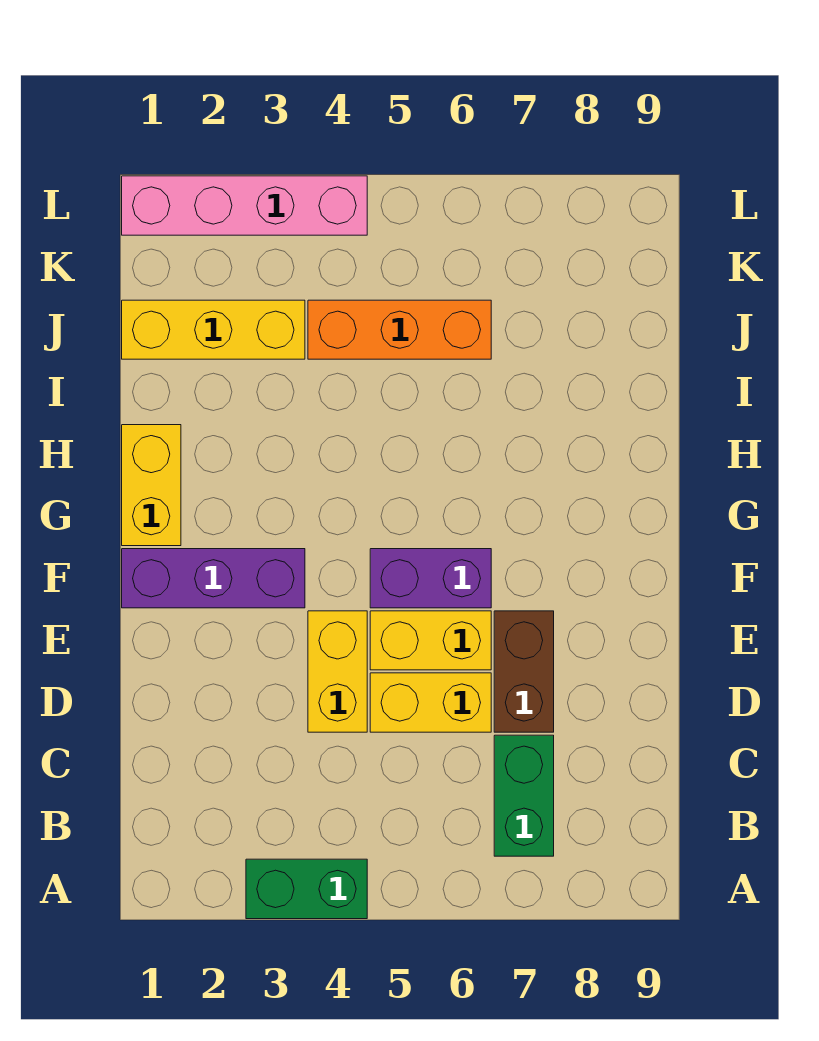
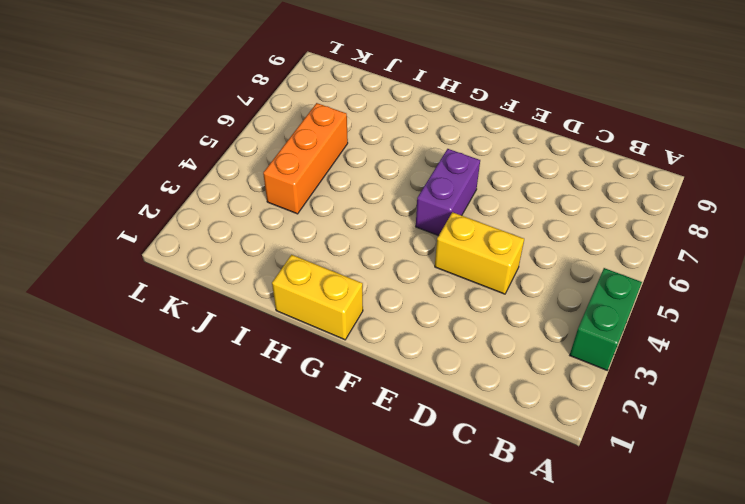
none -> green brick B7:C7 level 1
none -> yellow brick D5:D6 level 1
none -> brown brick D7:E7 level 1

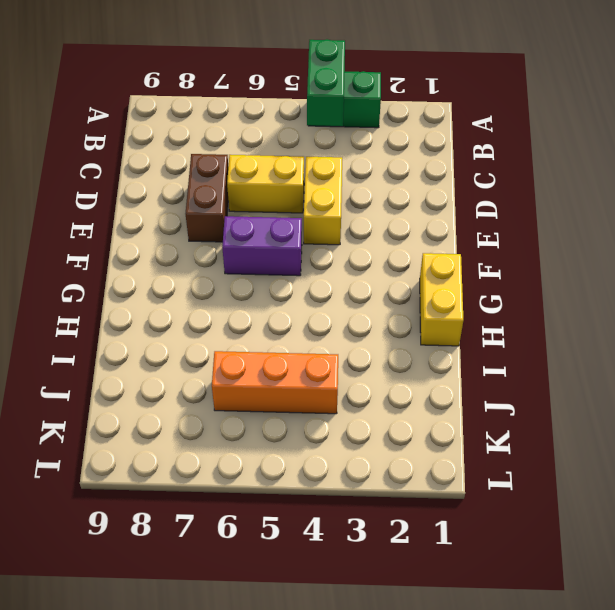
green brick A4:B4 level 2 -> green brick B7:C7 level 1
none -> yellow brick E5:E6 level 1
none -> purple brick F1:F3 level 1
none -> yellow brick J1:J3 level 1

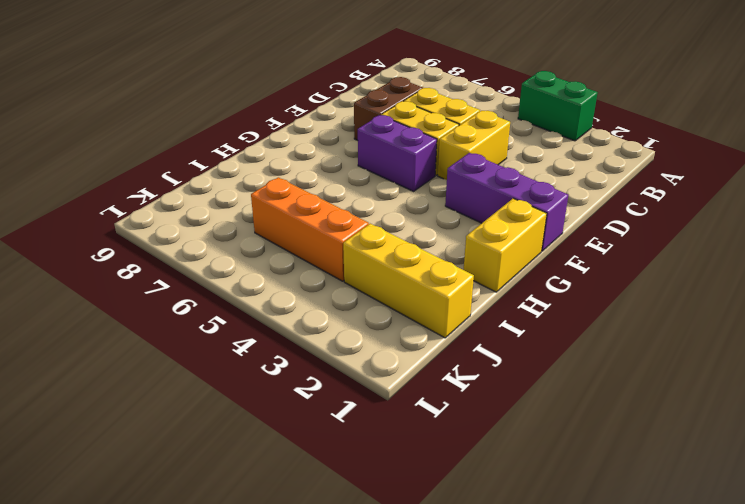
none -> green brick B7:C7 level 1
none -> pink brick L1:L4 level 1

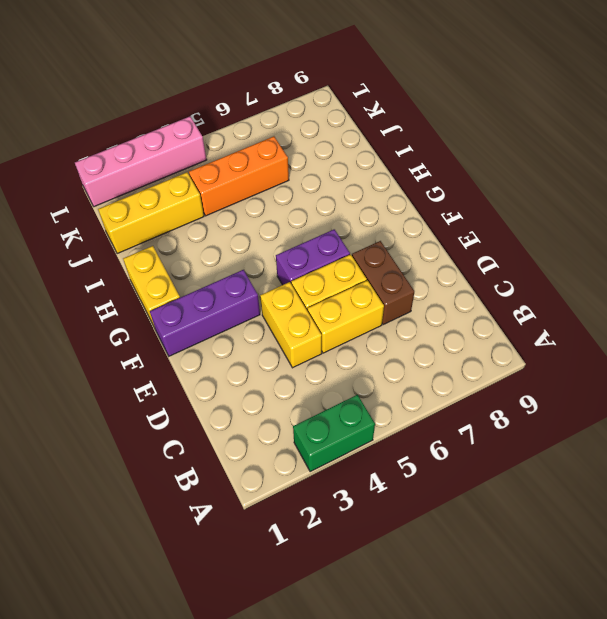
none -> green brick B7:C7 level 1

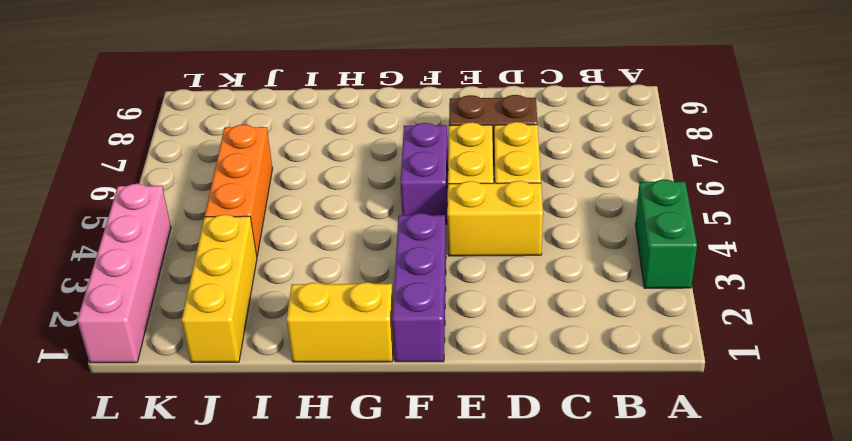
none -> green brick B7:C7 level 1

